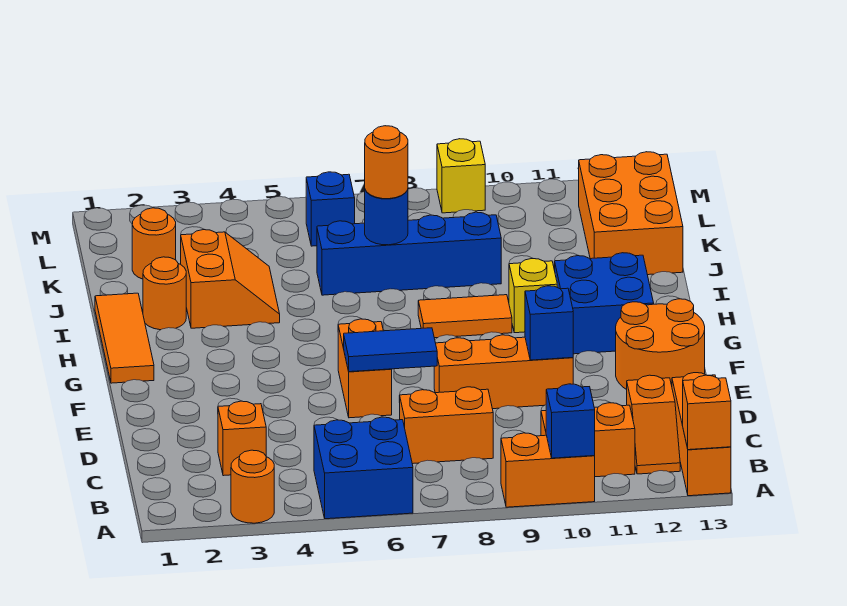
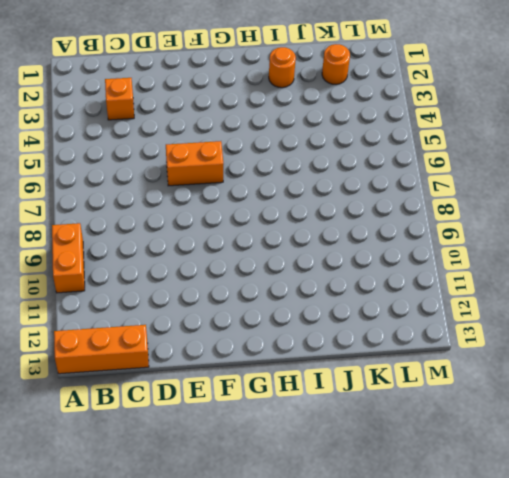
none -> orange round brick A3 level 1
none -> blue brick A5:B6 level 1
none -> orange brick B10:B11 level 1

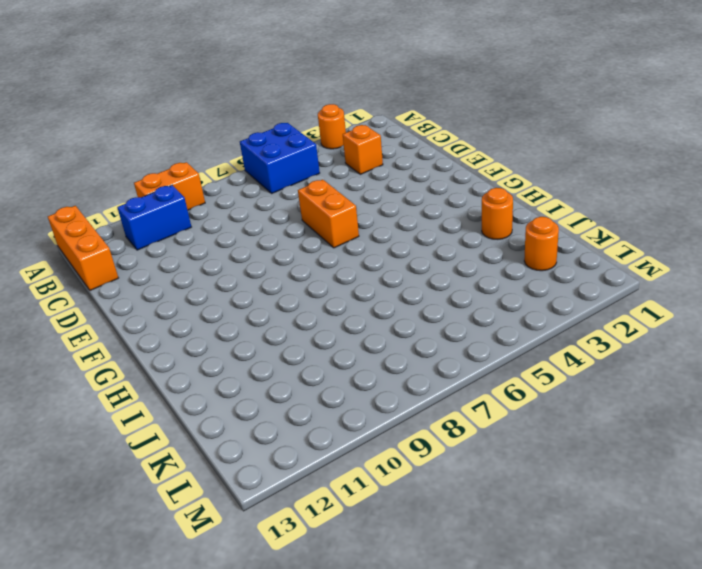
blue brick B10:B11 level 1 -> orange brick B10:B11 level 1
none -> orange slope B12:C12 level 1 top C
none -> orange brick C7:C8 level 1
none -> orange brick E8:E10 level 1

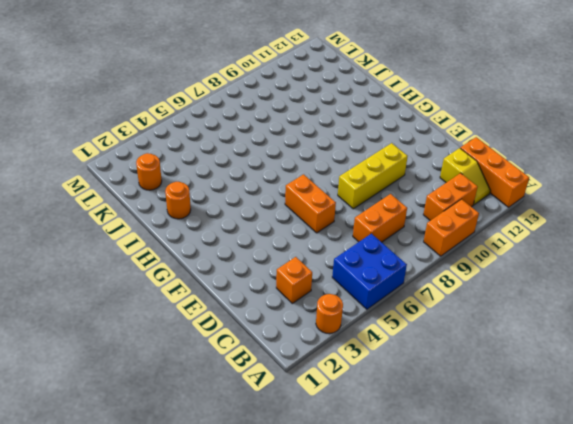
yellow slope B12:C12 level 1 top C -> orange slope B12:C12 level 1 top C
yellow brick E8:E10 level 1 -> orange brick E8:E10 level 1
none -> orange round brick E12:F13 level 1
none -> orange tile G1:I1 level 1
none -> blue brick G11:H12 level 1

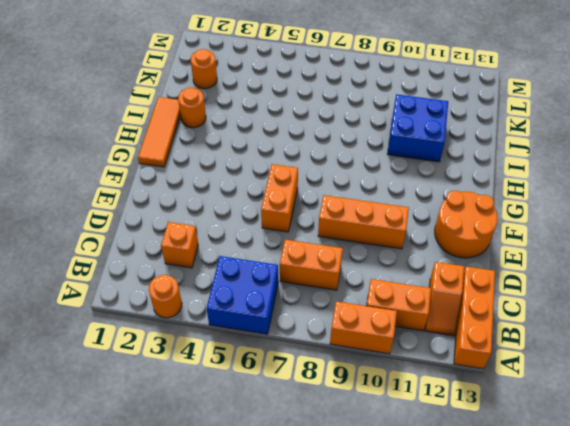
blue brick I10:J11 level 1 -> blue brick G11:H12 level 1
none -> orange tile H8:H9 level 1
none -> yellow brick H10 level 1
none -> orange slope I3:J4 level 1 top 3

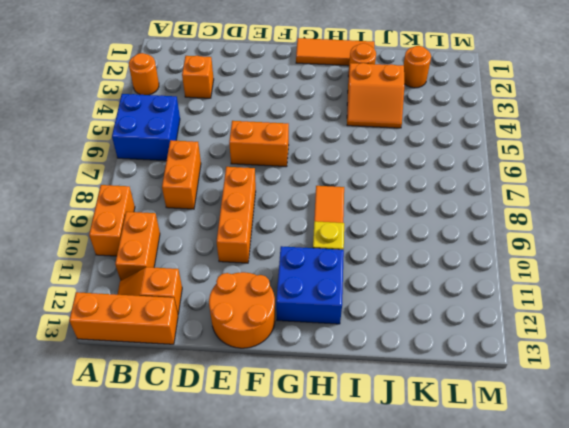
none -> blue brick J6:J9 level 1
none -> orange brick J12:L13 level 1
none -> blue brick L6 level 1

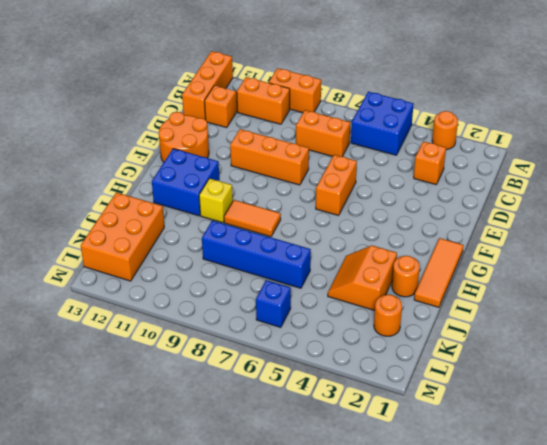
none -> yellow brick M9 level 1
none -> blue brick A10 level 2
none -> orange brick A13 level 2

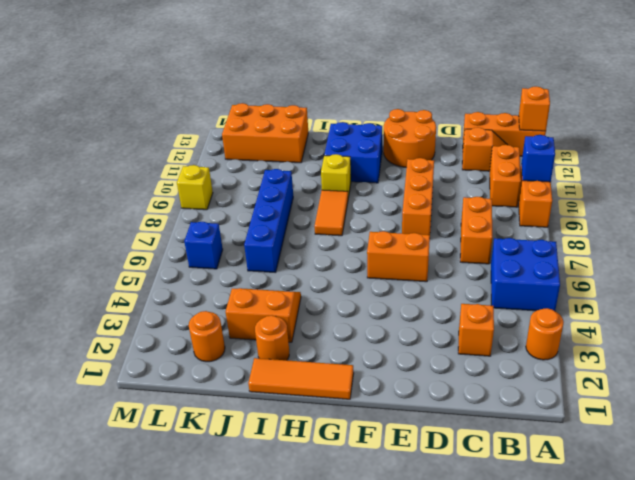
none -> blue tile E6:E7 level 2
none -> blue brick E10 level 2
none -> blue round brick J7 level 2

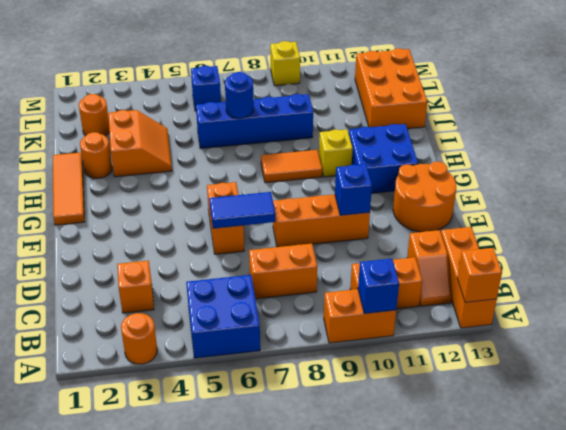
none -> orange round brick J7 level 3

